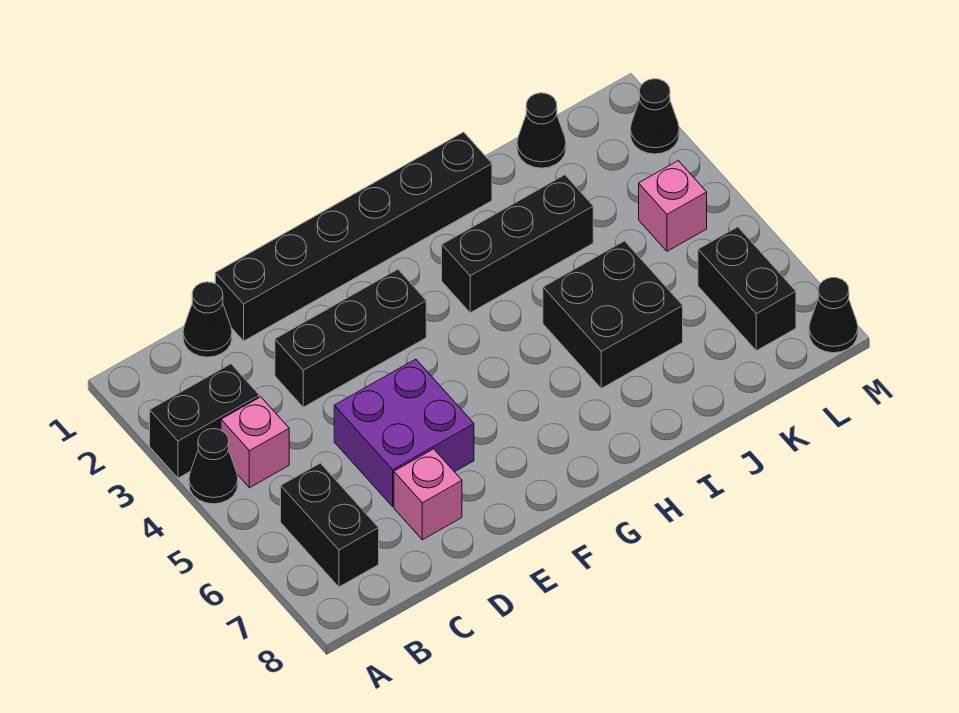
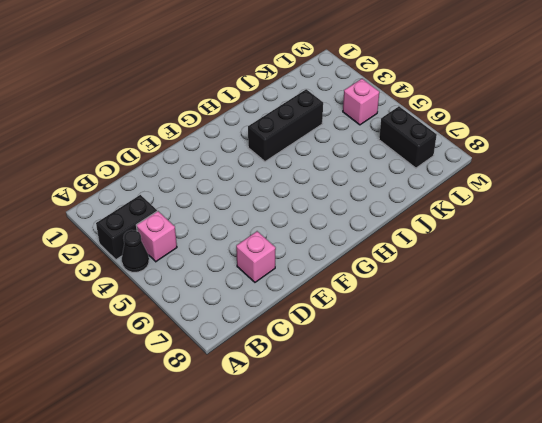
none -> black brick B6:B7 level 1
none -> black cone C1 level 1
none -> black brick D1:I1 level 1

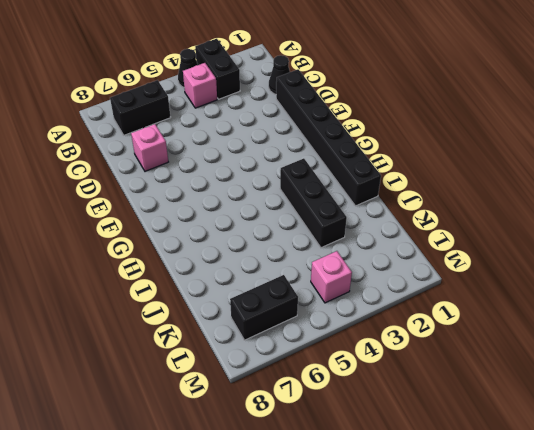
none -> black brick D3:F3 level 1
none -> purple brick D5:E6 level 1
none -> black brick I5:J6 level 1

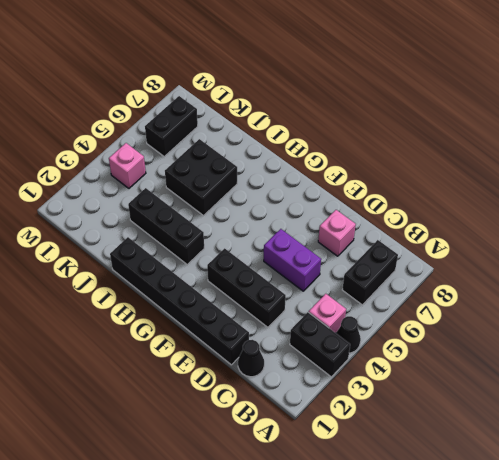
purple brick D5:E5 level 1 -> purple brick D5:E6 level 1
none -> black cone K1 level 1
none -> black cone M2 level 1
none -> black cone M8 level 1

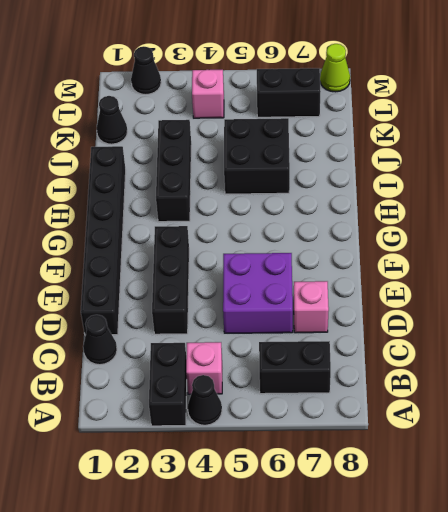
lime cone M8 level 1 -> black cone M8 level 1

